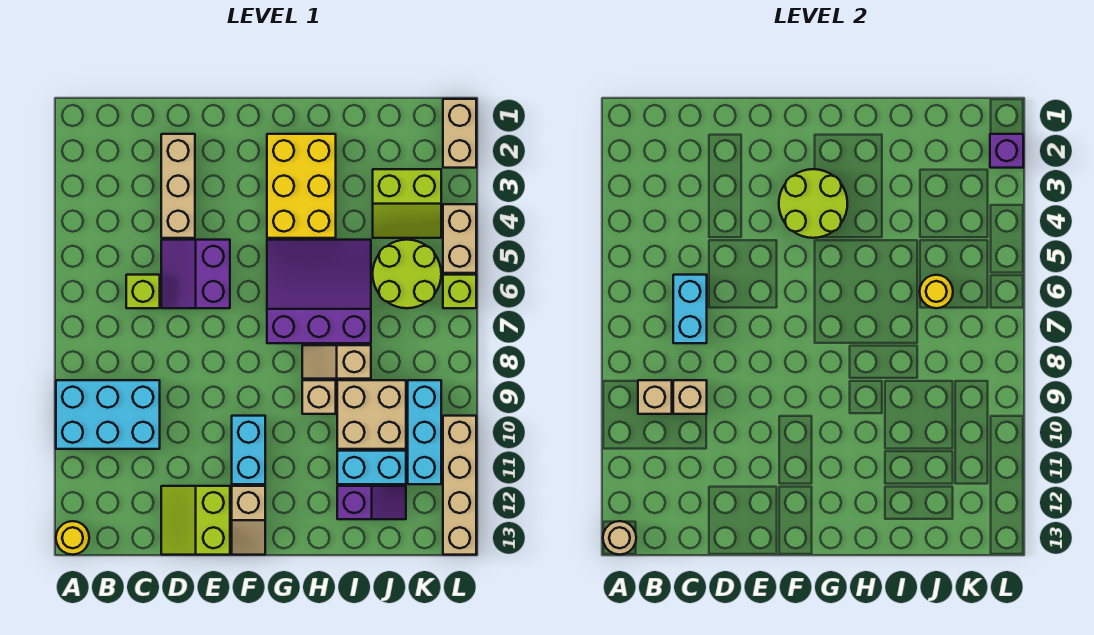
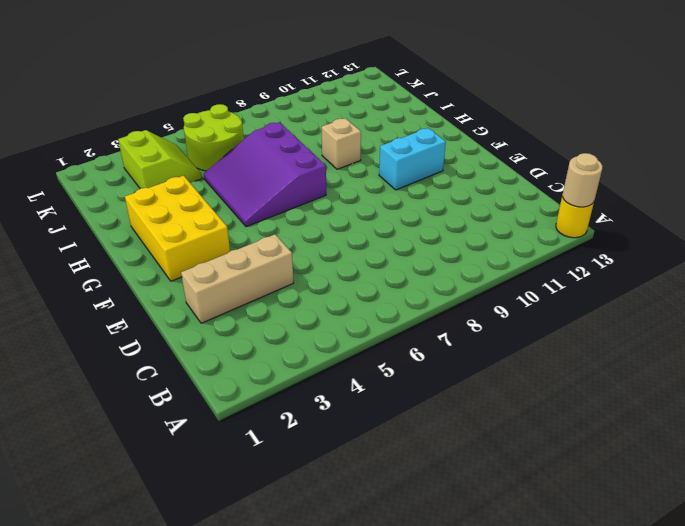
yellow brick F2:H3 level 1 -> yellow brick G2:H4 level 1
none -> cyan brick A9:C10 level 1
none -> lime brick C6 level 1
none -> purple slope D5:E6 level 1 top E

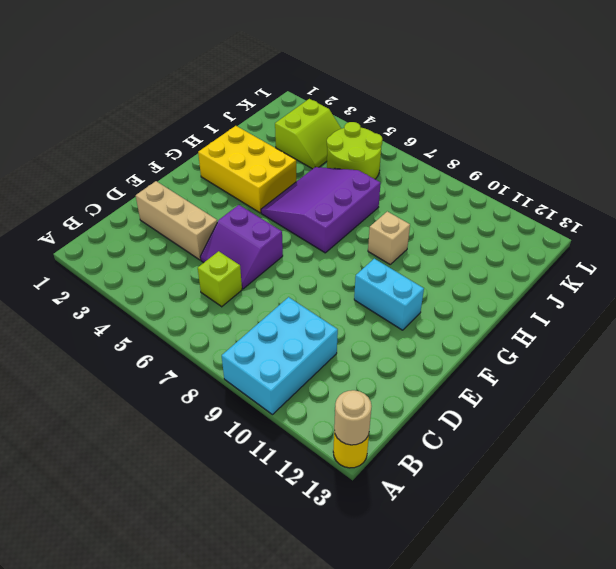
none -> lime slope D12:E13 level 1 top E
none -> tan slope F12:F13 level 1 top 12
none -> tan slope H8:I8 level 1 top I

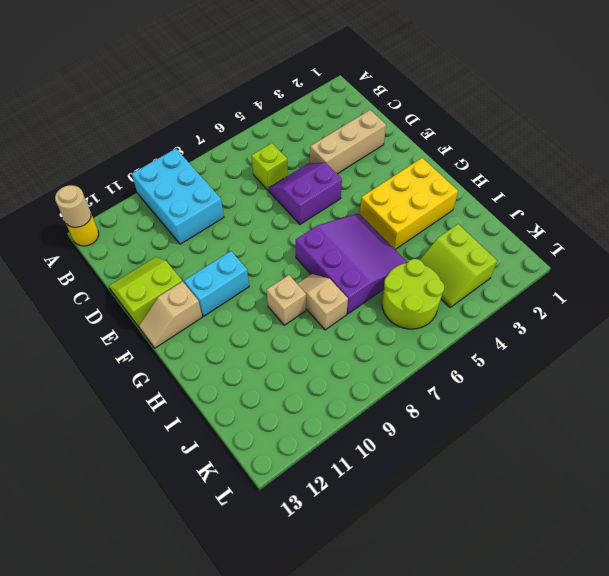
none -> tan brick I9:J10 level 1
none -> cyan brick I11:J11 level 1
none -> purple slope I12:J12 level 1 top I

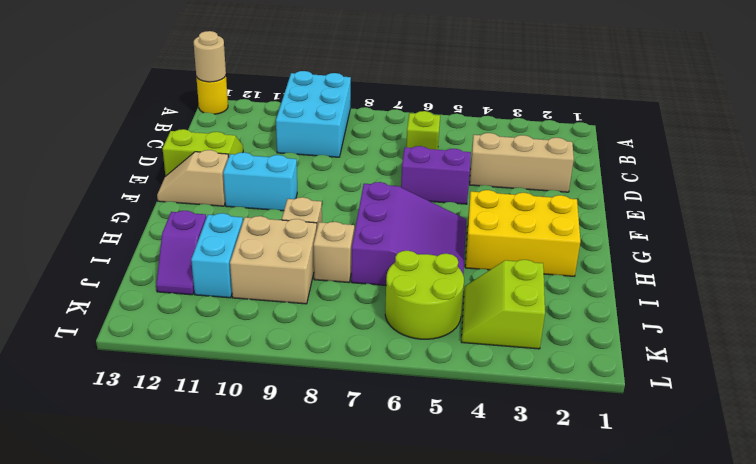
none -> cyan brick K9:K11 level 1
none -> tan brick L1:L2 level 1
none -> tan brick L4:L5 level 1

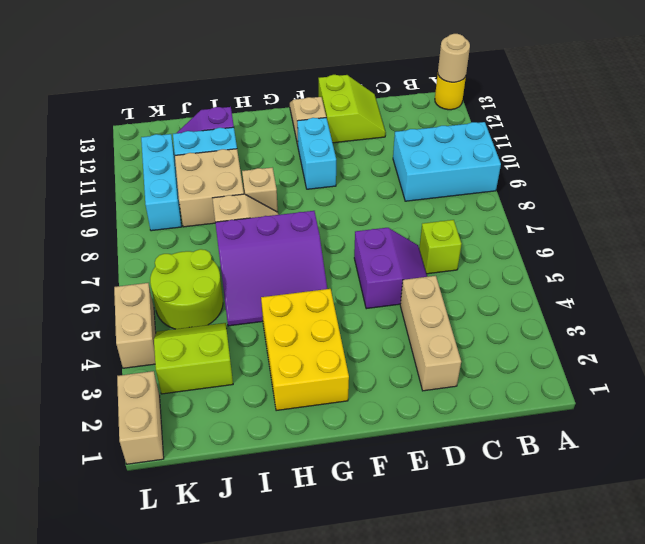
none -> lime brick L6 level 1
none -> tan brick L10:L13 level 1
none -> tan brick B9 level 2

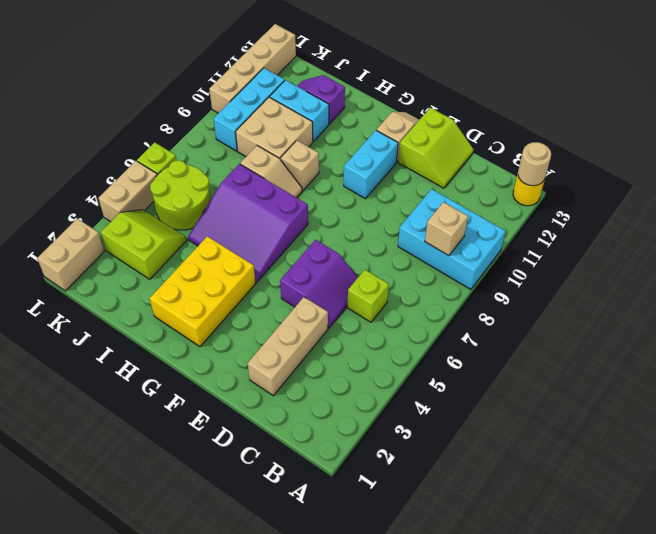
none -> cyan brick C6:C7 level 2
none -> tan brick C9 level 2
none -> lime round brick F3:G4 level 2

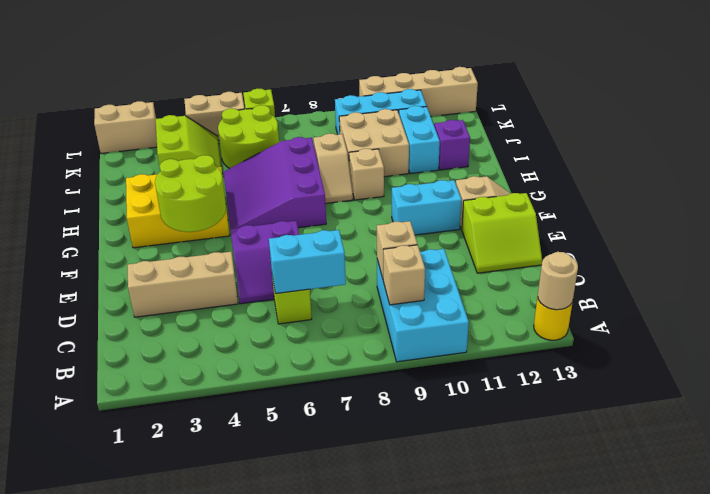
none -> yellow round brick J6 level 2
none -> purple brick L2 level 2

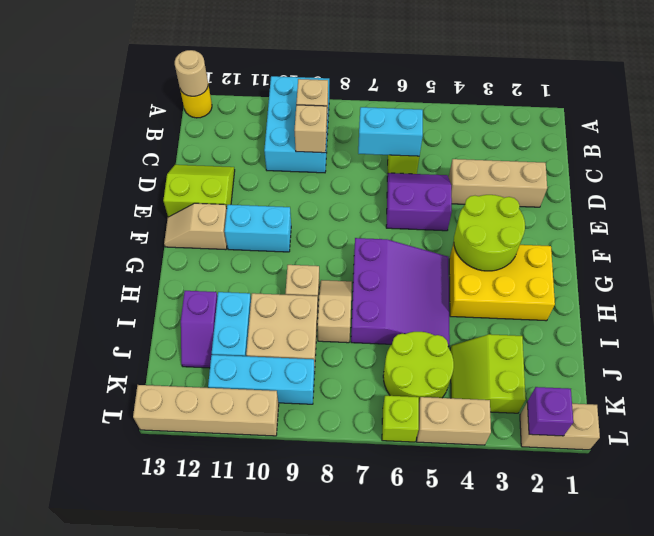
none -> yellow round brick J6 level 2

